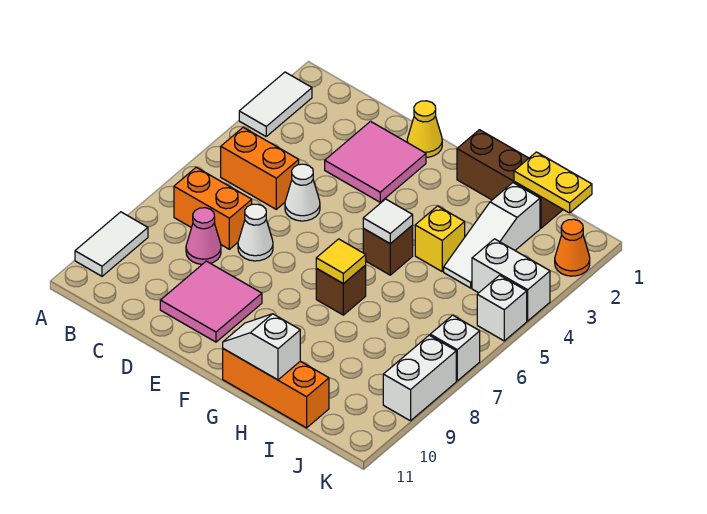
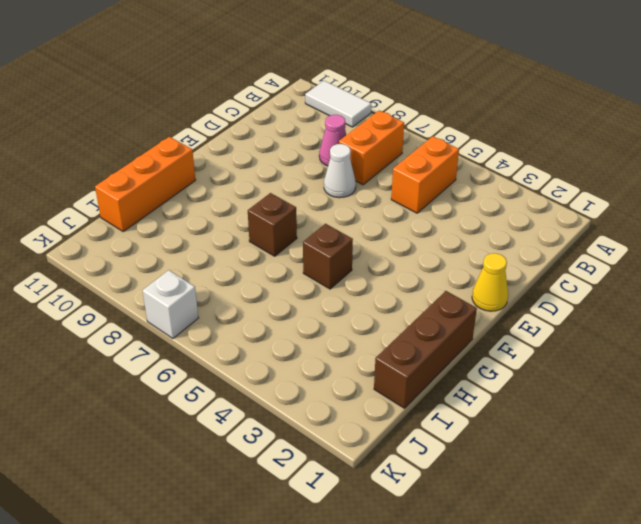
none -> white tile A2:A3 level 1
none -> pink tile D2:E3 level 1
none -> white cone D5 level 1

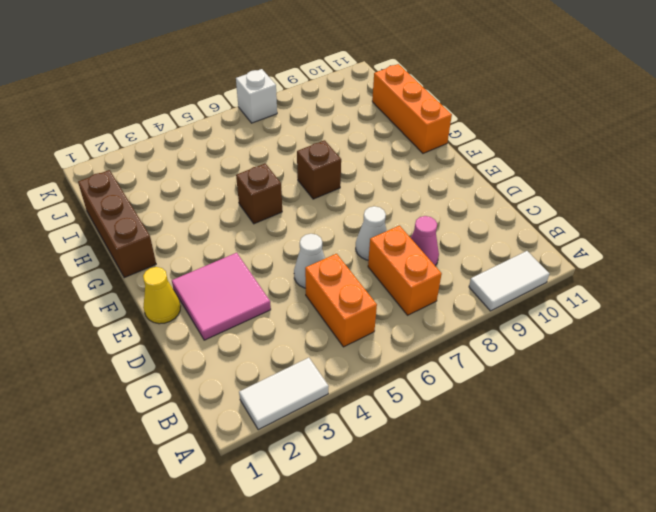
none -> pink tile D9:E10 level 1
none -> yellow brick H4 level 1
none -> white slope I2:I4 level 1 top 2

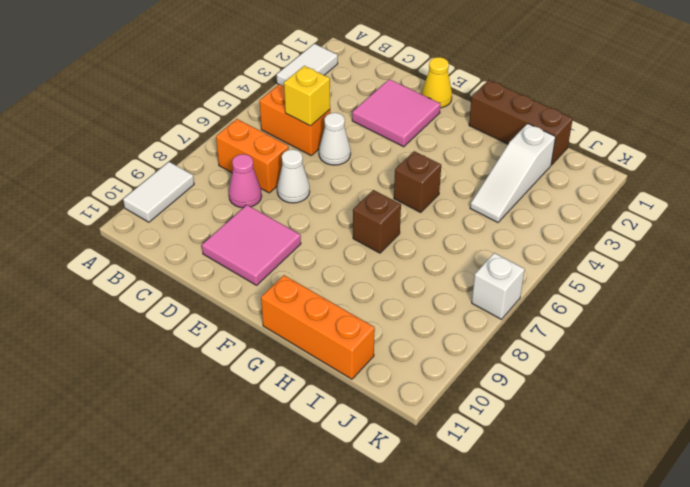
yellow brick C5 level 2 -> yellow brick H4 level 1
none -> white brick J4:K4 level 1
none -> orange cone K2 level 1
none -> white brick K5 level 1

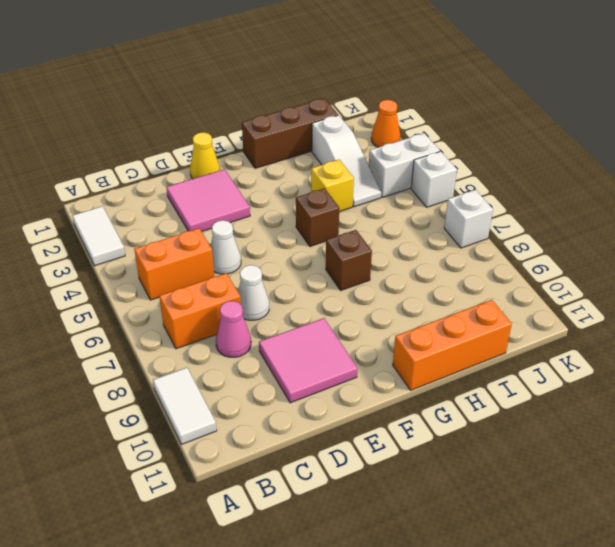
none -> white brick K8:K9 level 1
none -> white tile G5 level 2
none -> yellow tile G7 level 2

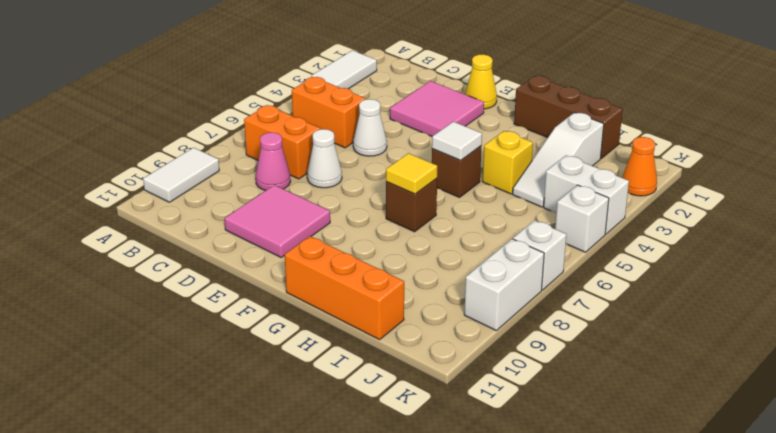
none -> white slope G11:H11 level 2 top H
none -> yellow plate I1:J1 level 2

